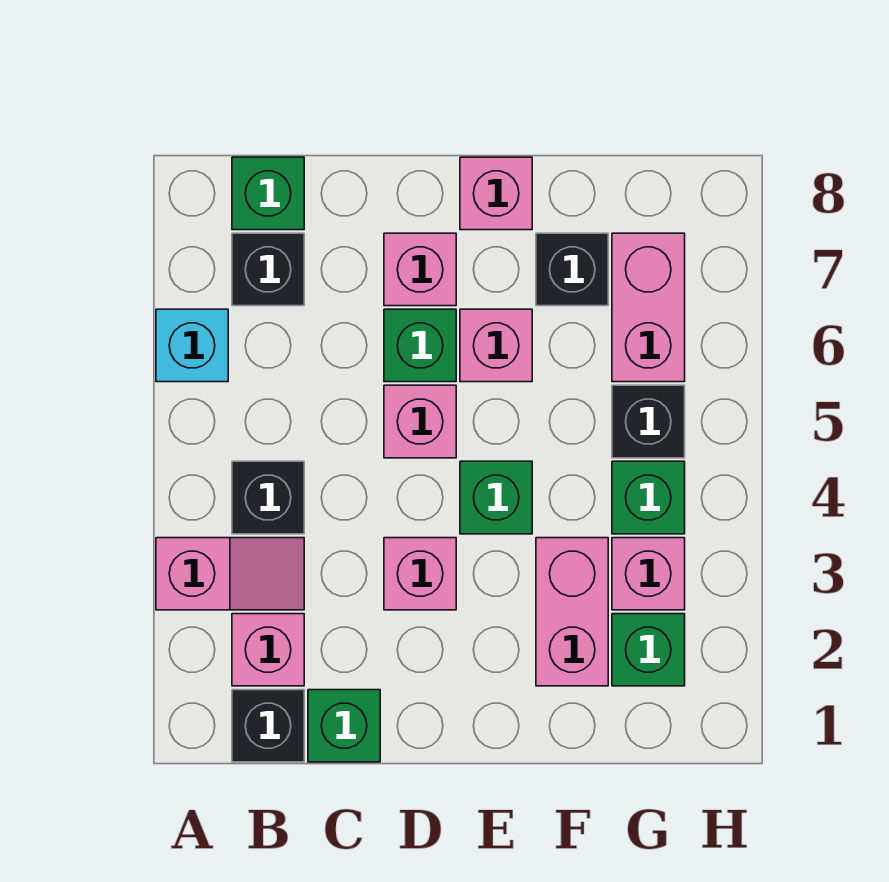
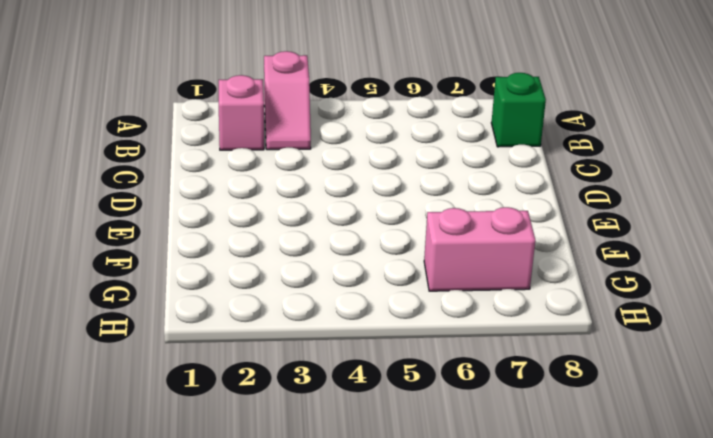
none -> cyan brick A6 level 1
none -> black brick B1 level 1
none -> black brick B4 level 1

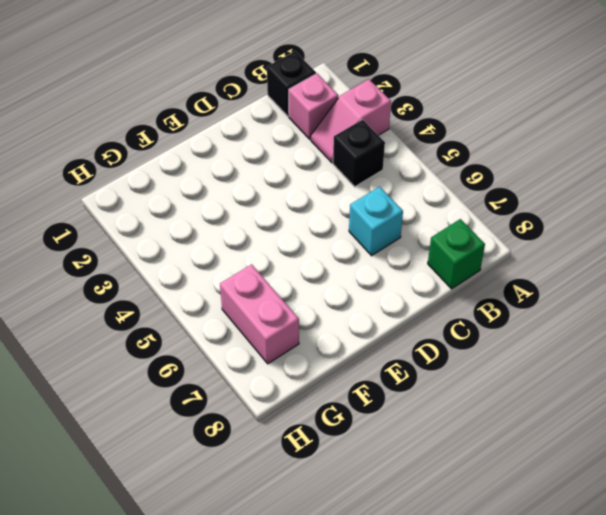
cyan brick C6 level 1 -> cyan brick A6 level 1
none -> black brick B7 level 1
none -> green brick C1 level 1
none -> pink brick D3 level 1

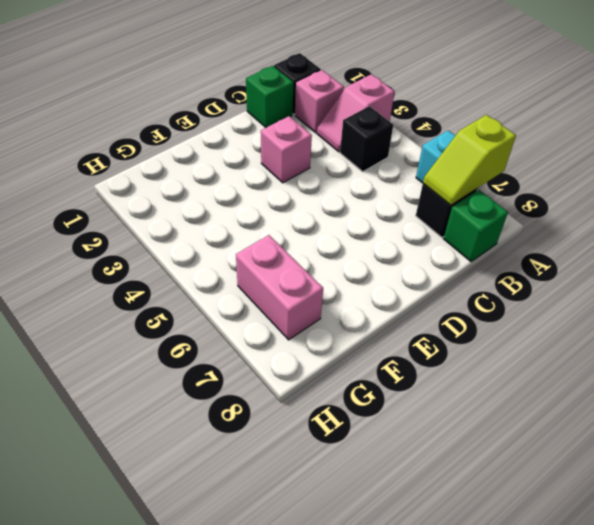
lime slope A7:B7 level 2 top A -> none
none -> pink brick D5 level 1
none -> green brick D6 level 1
none -> pink brick D7 level 1

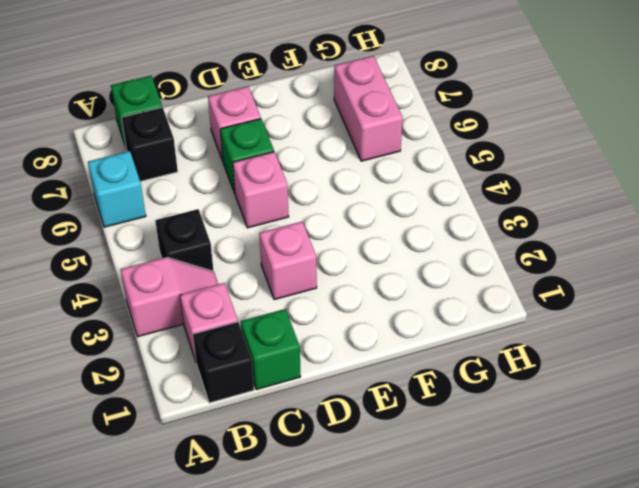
none -> green brick E4 level 1
none -> pink brick E6 level 1
none -> pink brick E8 level 1

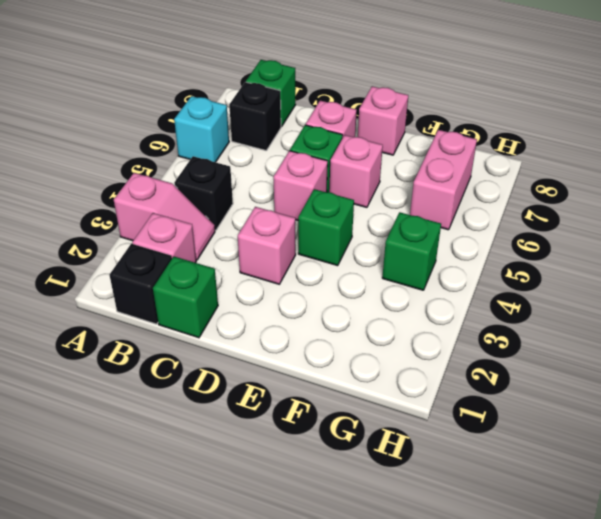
none -> pink brick F2:F3 level 1
none -> black brick F7 level 1
none -> green brick G2 level 1

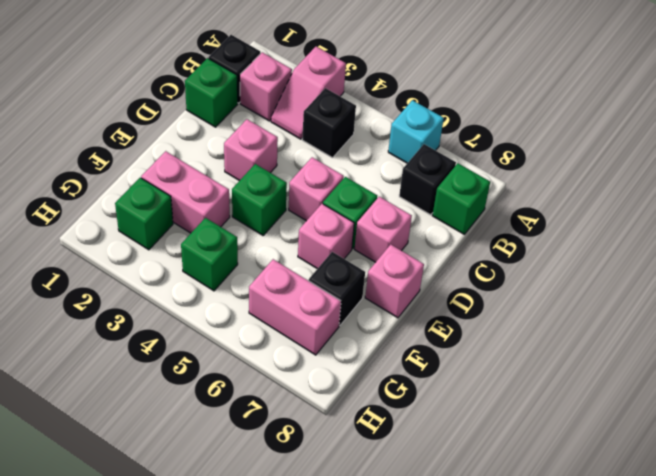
none -> pink brick G3 level 1
none -> black brick G5 level 1

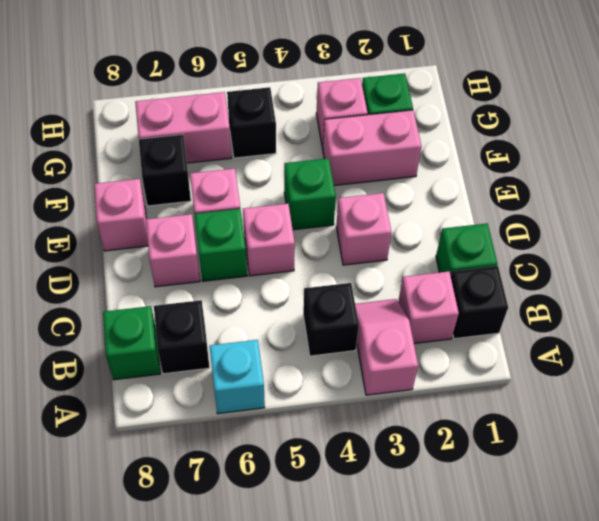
none -> green brick G4 level 1

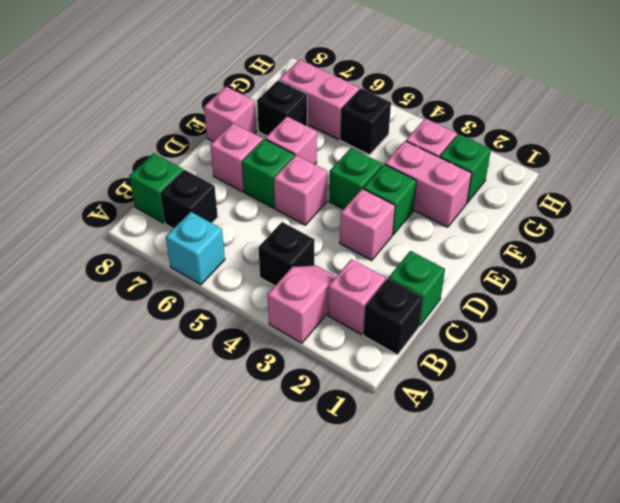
green brick E3 level 1 -> green brick G4 level 1

